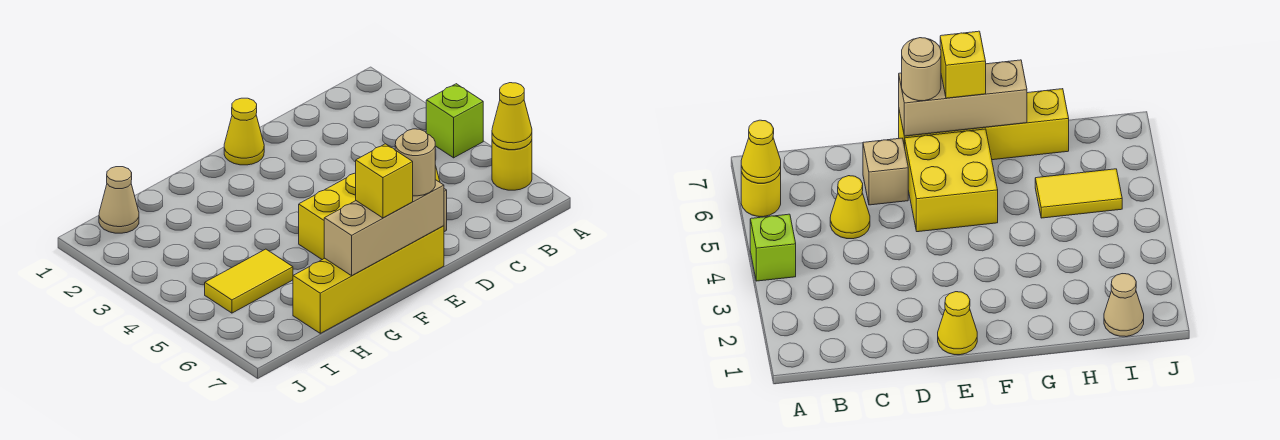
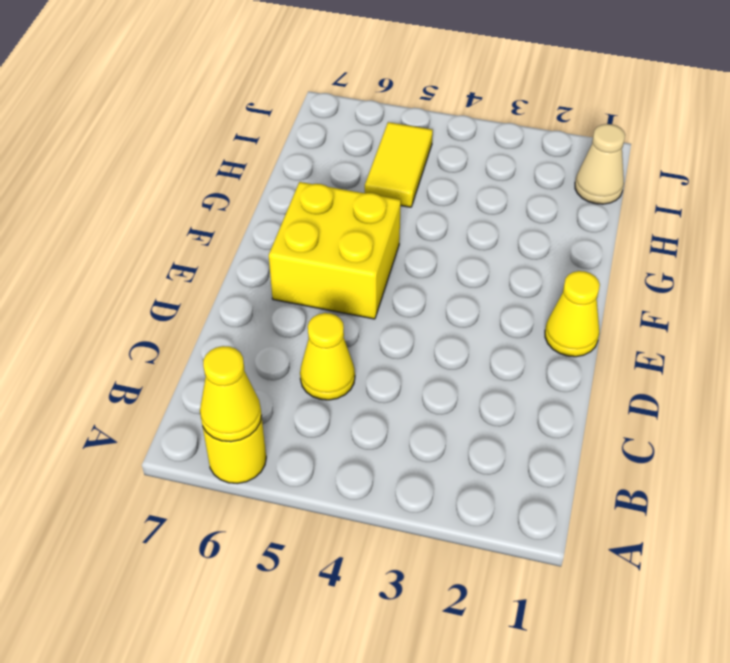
none -> lime brick A4 level 1
none -> tan brick D6 level 1
none -> yellow brick E7:H7 level 1

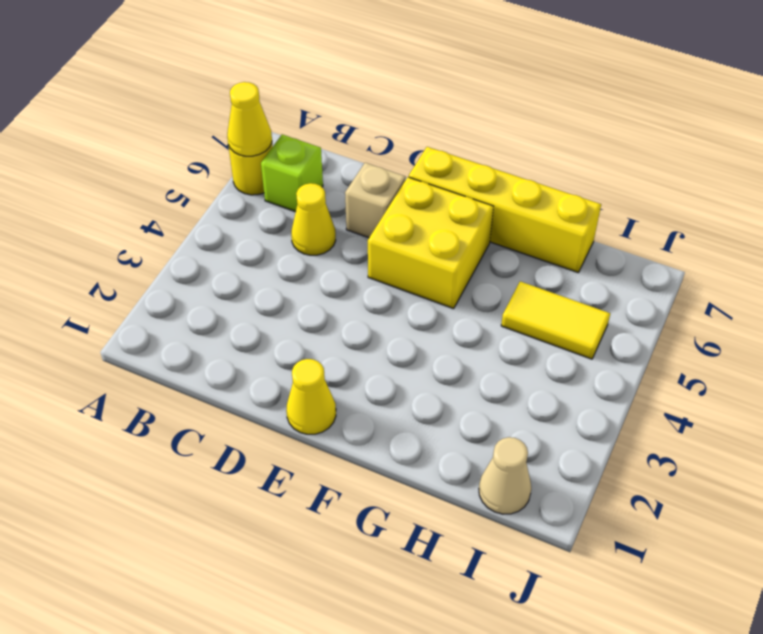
lime brick B6 level 1 -> lime brick A4 level 1
none -> tan brick E7:G7 level 2
none -> tan round brick E7 level 3
none -> yellow brick F7 level 3

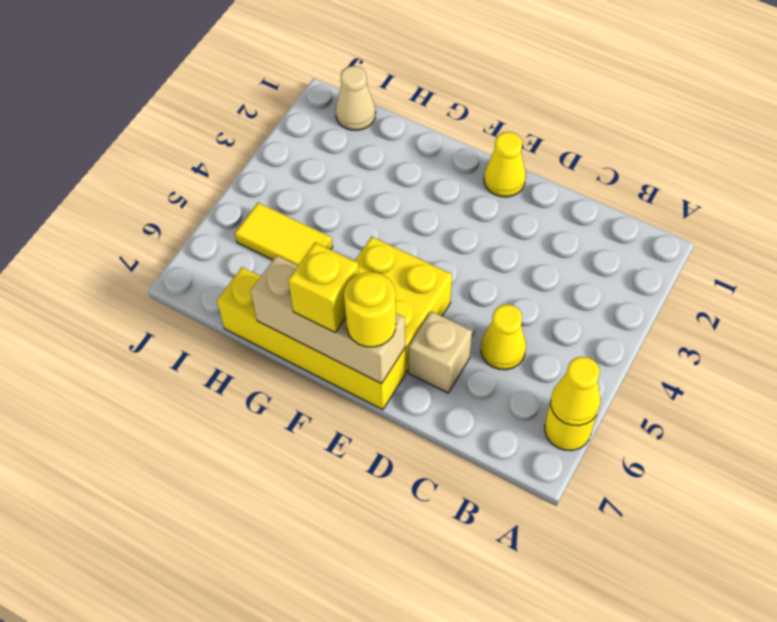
yellow round brick E7 level 3 -> tan round brick E7 level 3
none -> lime brick A4 level 1

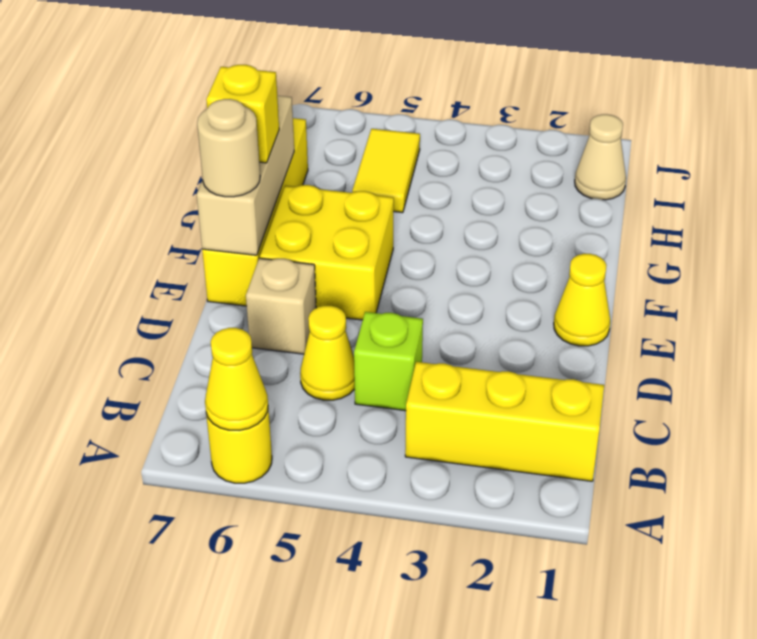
yellow brick B1:B3 level 1 -> none
lime brick C4 level 1 -> lime brick A4 level 1

